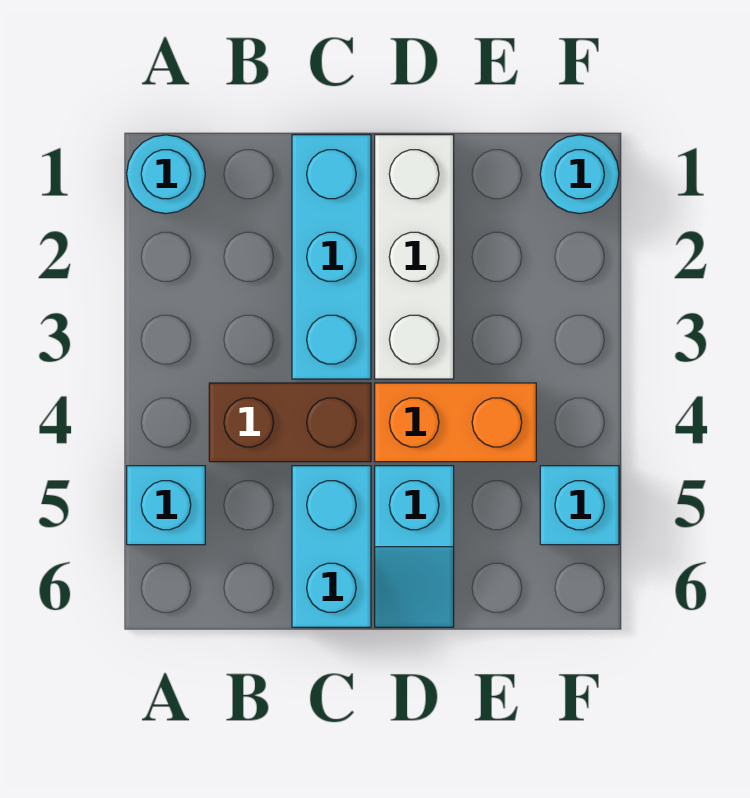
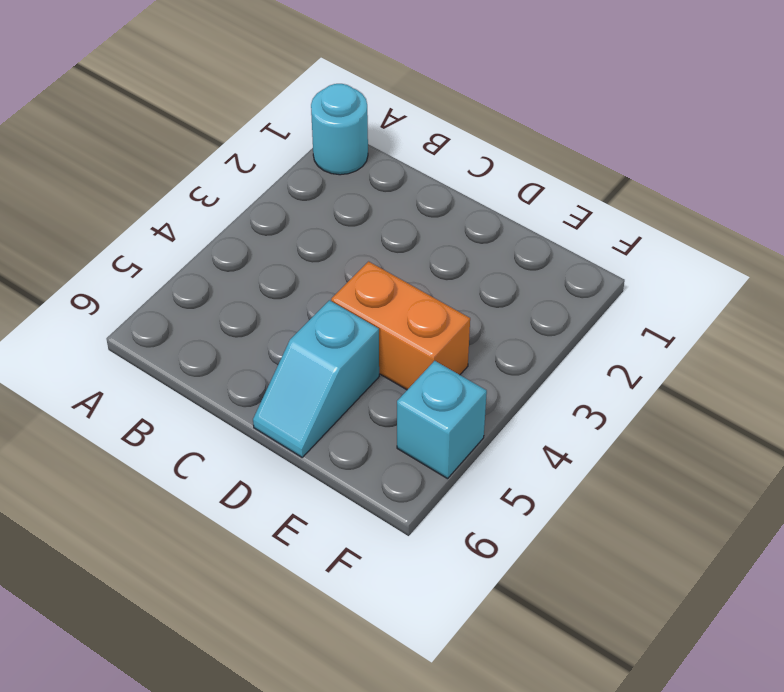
none -> cyan brick A5 level 1
none -> brown brick B4:C4 level 1

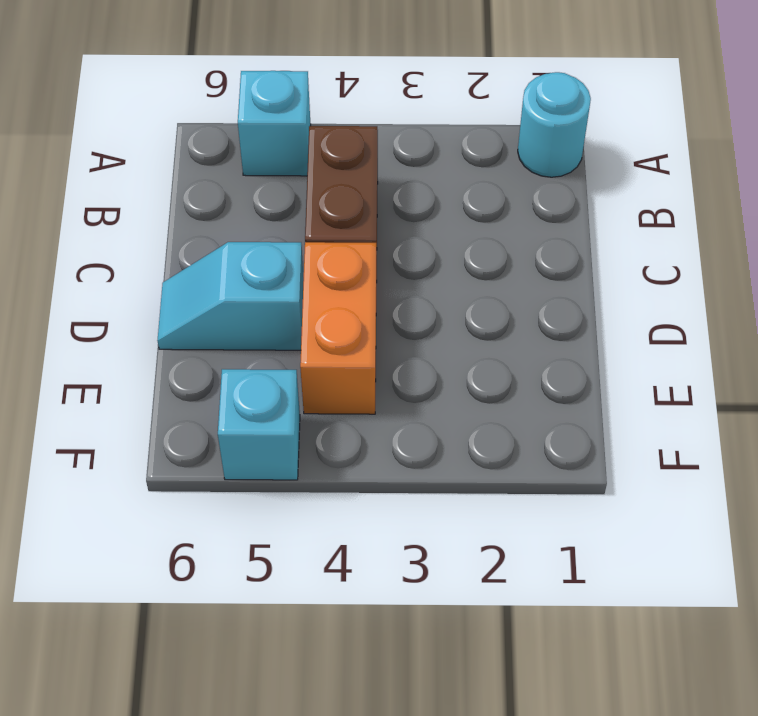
none -> cyan brick C1:C3 level 1
none -> cyan brick C5:C6 level 1

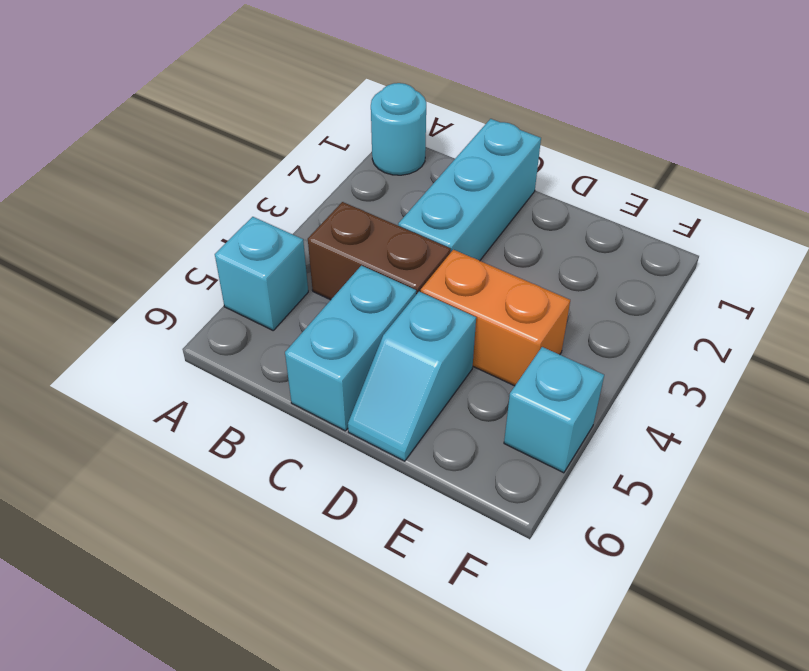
none -> white brick D1:D3 level 1
none -> cyan round brick F1 level 1

